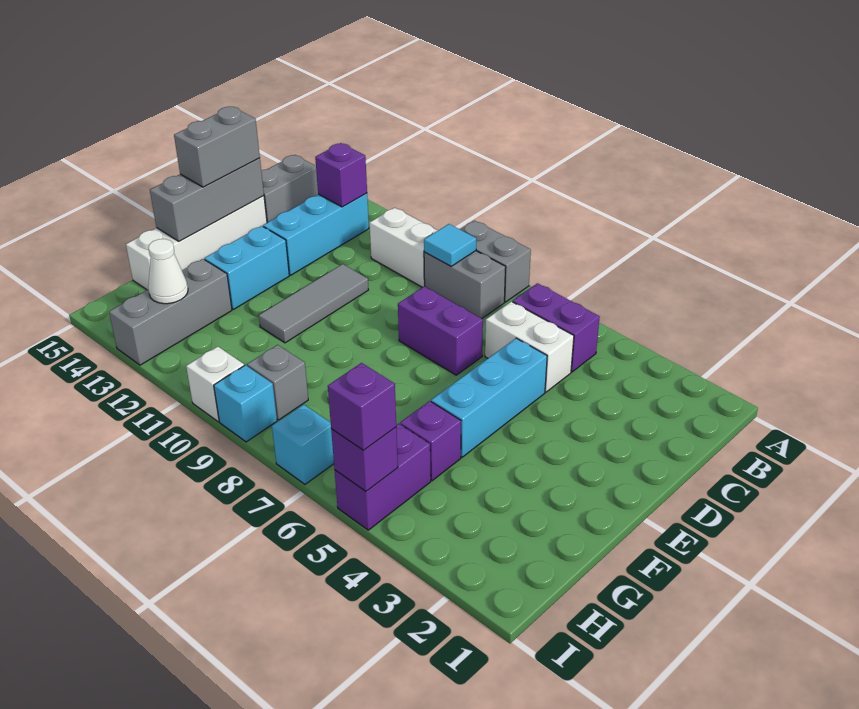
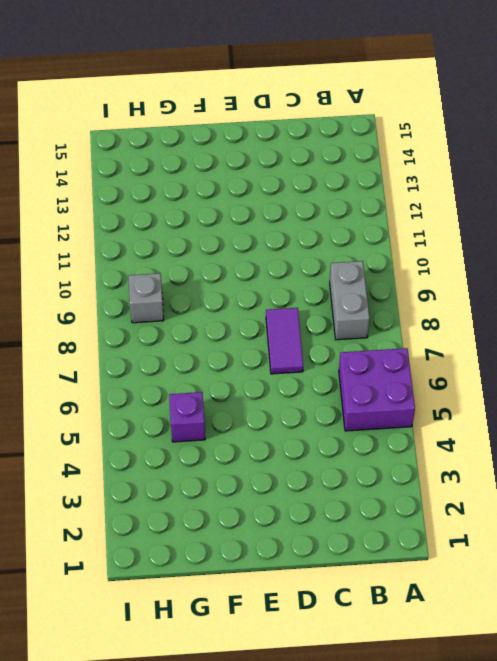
purple brick A5:B6 level 1 -> purple brick B5:B6 level 1
purple tile D7:D8 level 1 -> purple brick D7:D8 level 1
none -> grey brick A8:A9 level 1
none -> white brick B10:B11 level 1
none -> cyan brick B13:D13 level 1

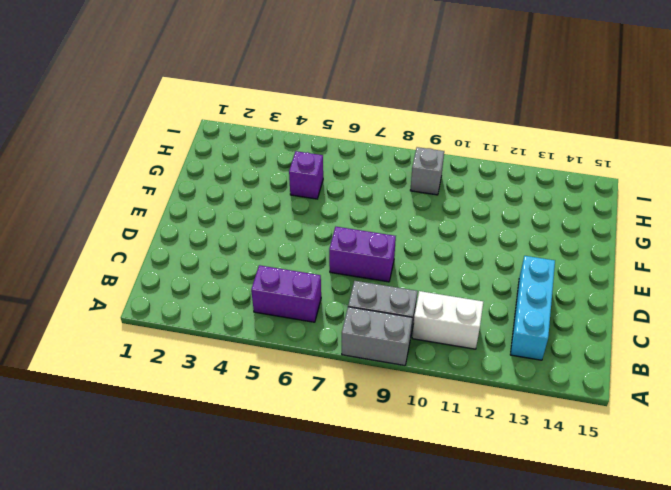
none -> grey brick B15:C15 level 1
none -> white brick C5:C6 level 1
none -> cyan brick D5:F5 level 1

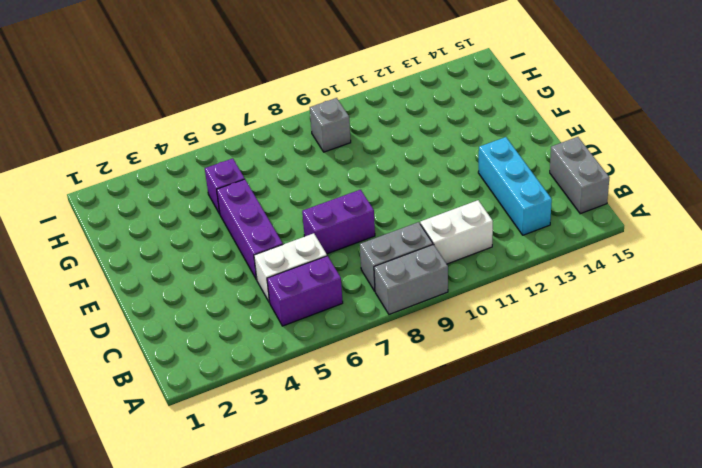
purple brick D5:F5 level 1 -> cyan brick D5:F5 level 1
none -> grey tile D11:F11 level 1
none -> white brick D15:G15 level 1
none -> cyan brick E13:F13 level 1

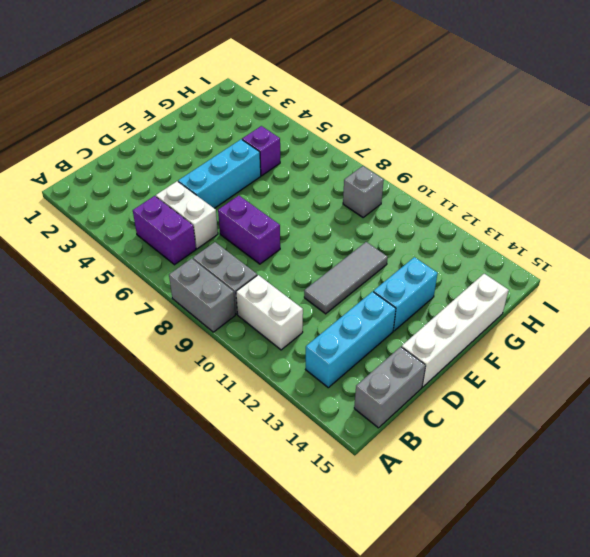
none -> grey brick G13:I13 level 1
none -> purple brick H5:I5 level 1
none -> cyan brick I7 level 1

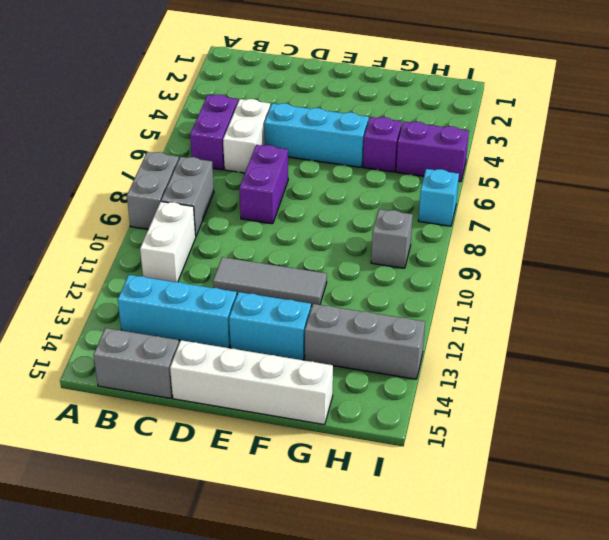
none -> cyan brick I9 level 1
none -> white brick I10 level 1
none -> cyan tile B9 level 2

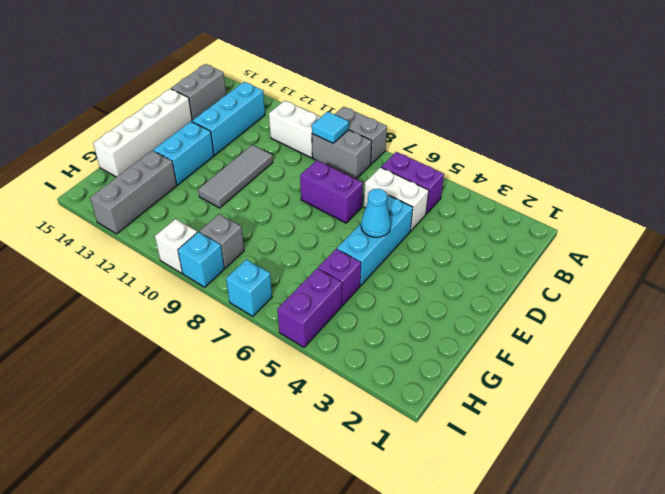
cyan cone E5 level 2 -> none
none -> purple brick B13 level 2
none -> grey brick D15:F15 level 2
none -> white cone H13 level 2

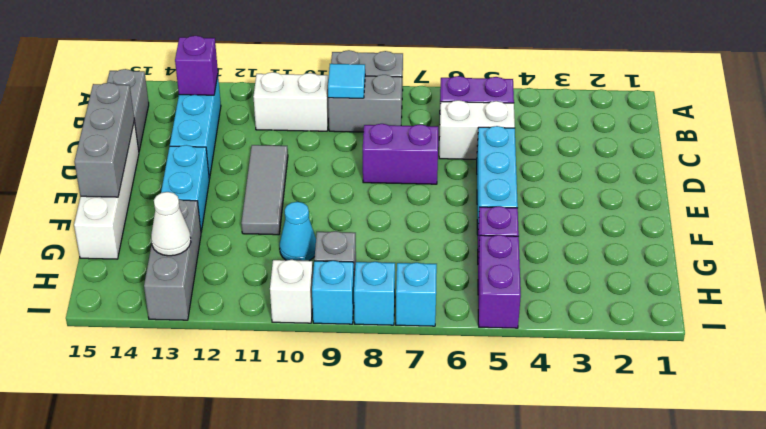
cyan cone G10 level 1 -> none
cyan brick I8 level 1 -> none
none -> purple brick I5 level 2
none -> grey brick D15:E15 level 3
none -> purple brick I5 level 3

